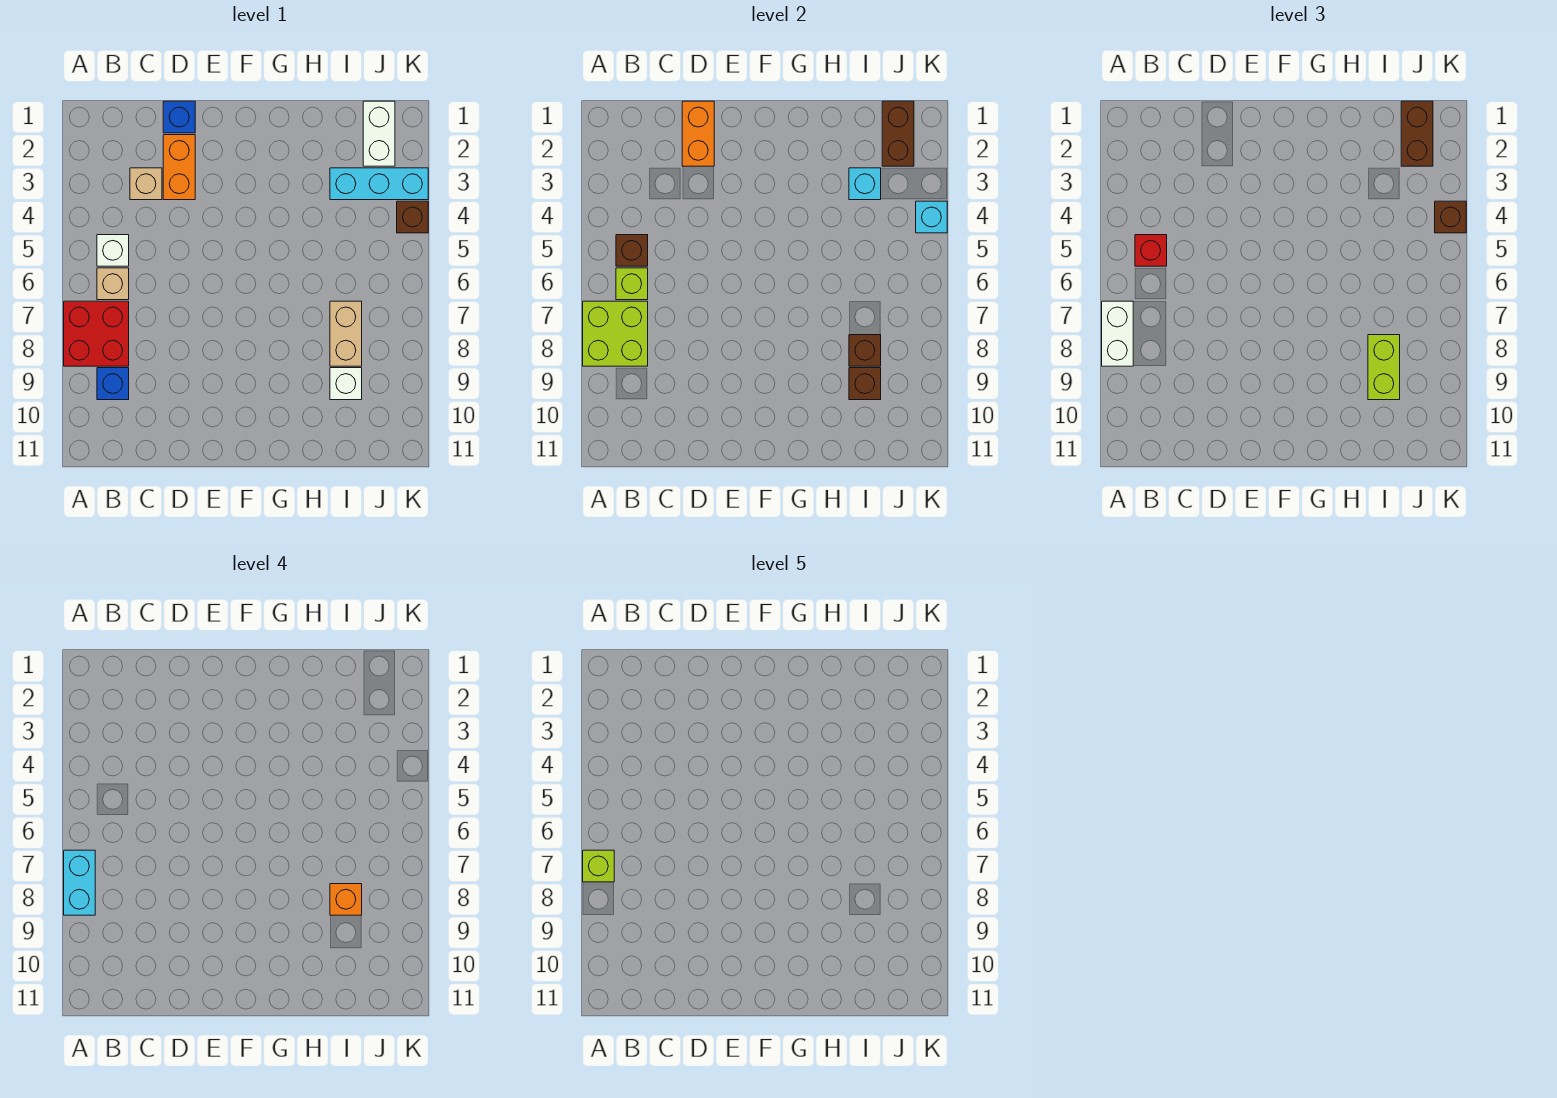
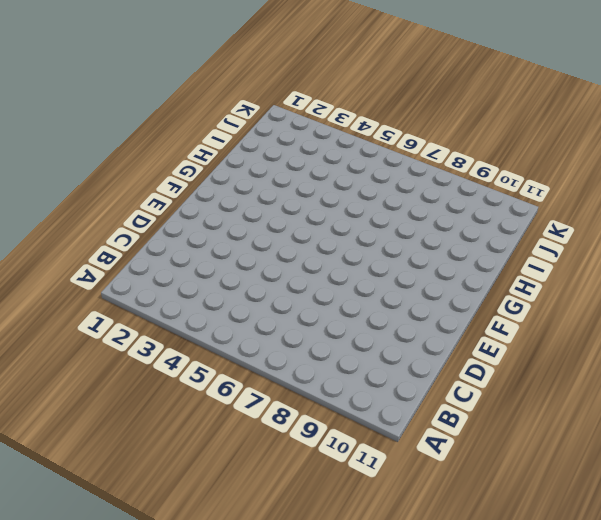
none -> red brick A7:B8 level 1
none -> white brick B5 level 1
none -> tan brick B6 level 1

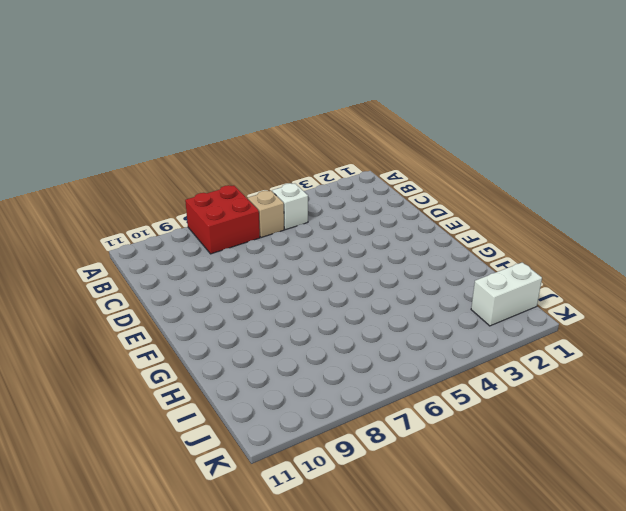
none -> blue brick B9 level 1
none -> tan brick C3 level 1
none -> blue brick D1 level 1

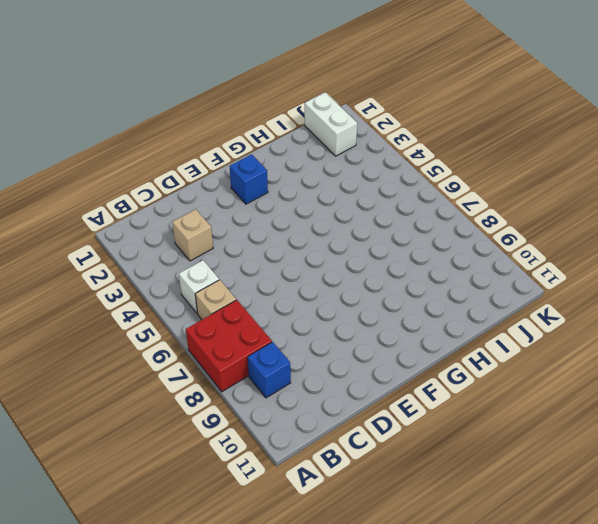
blue brick F2 level 1 -> blue brick D1 level 1
none -> orange brick D2:D3 level 1
none -> cyan brick I3:K3 level 1
none -> tan brick I7:I8 level 1

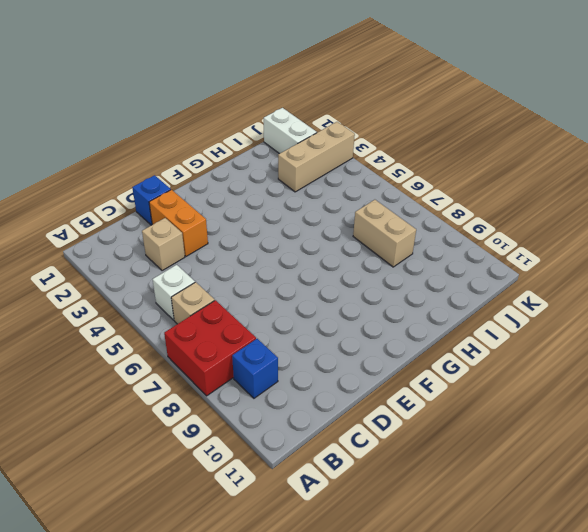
tan brick I3:K3 level 1 -> cyan brick I3:K3 level 1
none -> white brick I9 level 1
none -> brown brick K4 level 1
none -> lime brick A7:B8 level 2

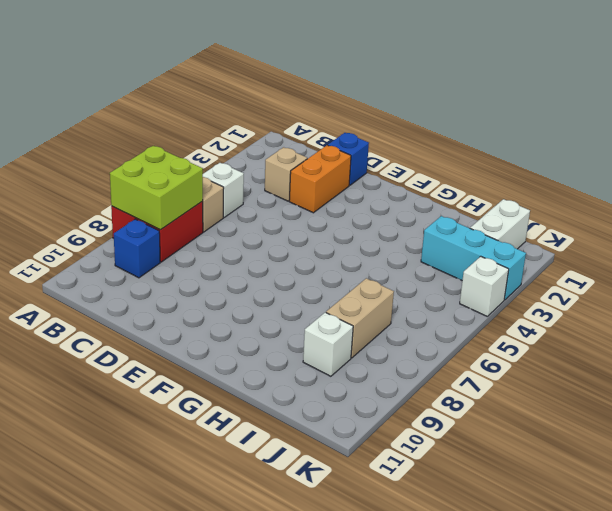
white brick K4 level 1 -> brown brick K4 level 1
none -> brown brick B5 level 2
none -> lime brick B6 level 2
none -> orange brick D1:D2 level 2

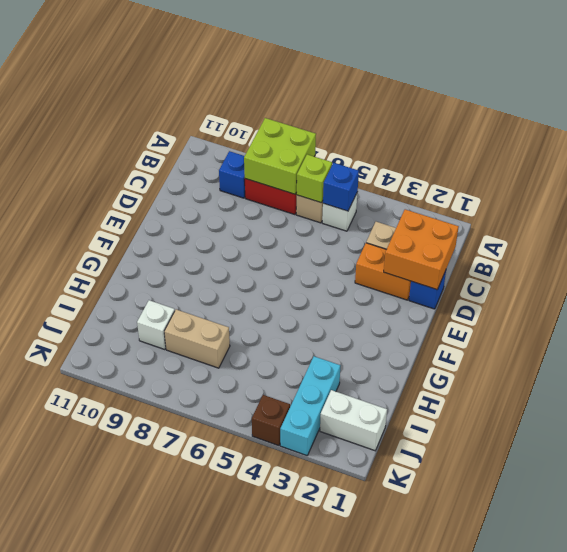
blue brick B5 level 2 -> brown brick B5 level 2
orange brick C1:D2 level 2 -> orange brick D1:D2 level 2
none -> cyan brick I3 level 2
none -> brown brick I8 level 2
none -> brown brick I9 level 2

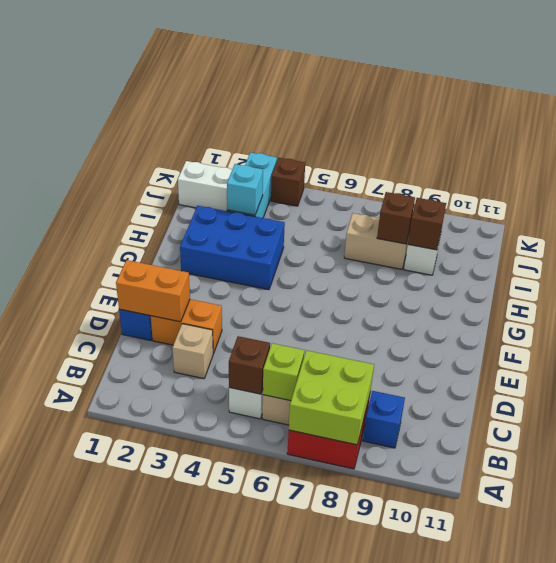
blue brick G2:H4 level 1 -> none
none -> brown brick J1:J2 level 2
none -> cyan brick K4 level 2
none -> white brick A7:A8 level 3

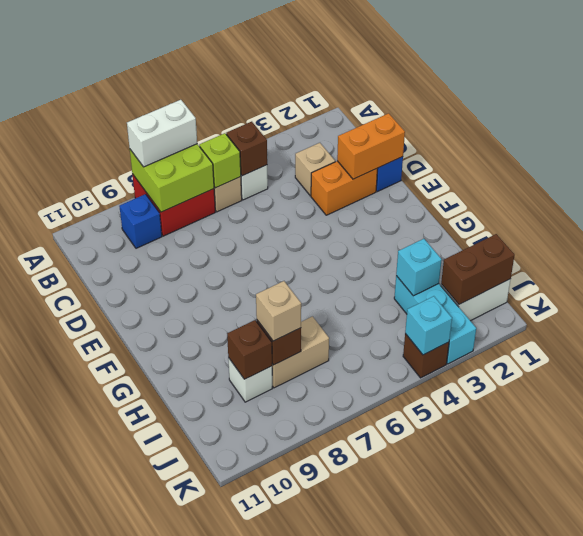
tan brick I8 level 3 -> lime brick I8:I9 level 3
none -> red brick B5 level 3
none -> brown brick J1:J2 level 3
none -> brown brick K4 level 3

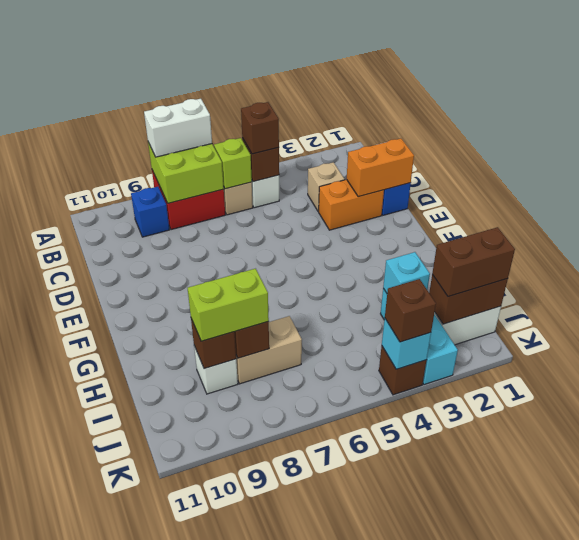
brown brick B5 level 3 -> red brick B5 level 3
none -> cyan brick A7:A8 level 4
none -> orange brick I8 level 4
none -> lime brick A7 level 5

